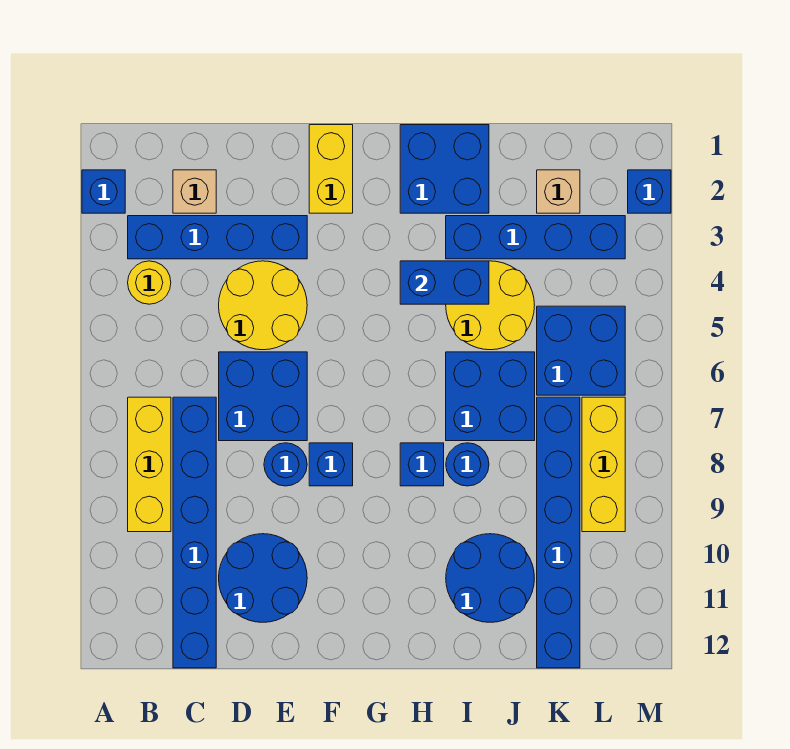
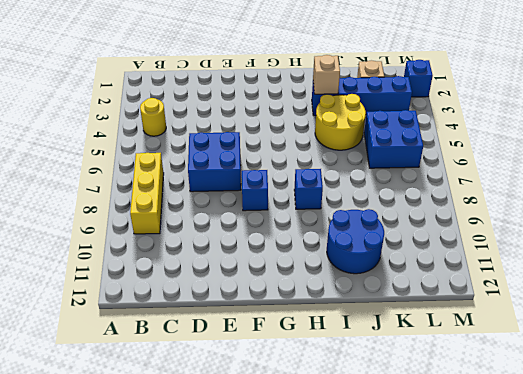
tan brick I3 level 2 -> tan brick C2 level 1
none -> blue brick A2 level 1
none -> blue brick B3:E3 level 1
none -> blue brick C7:C12 level 1

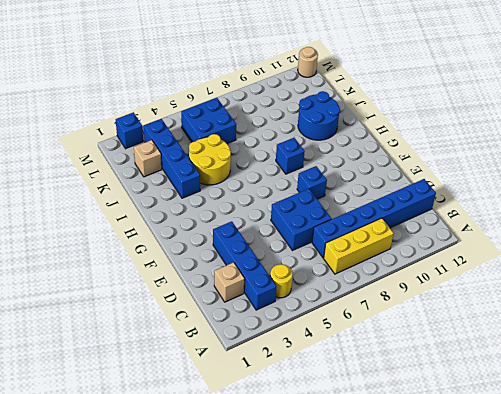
tan round brick M12 level 1 -> none
none -> blue brick A2 level 1
none -> yellow round brick D4:E5 level 1
none -> blue round brick D10:E11 level 1

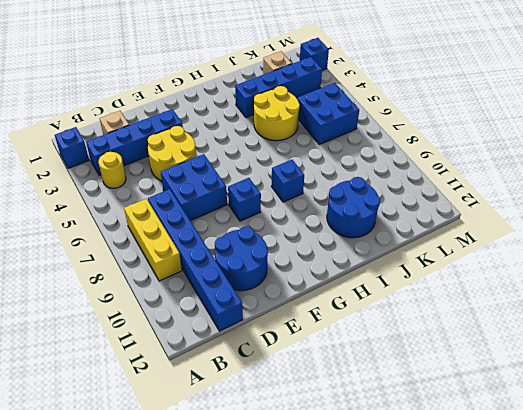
none -> blue round brick E8 level 1
none -> yellow brick F1:F2 level 1
none -> blue brick H1:I2 level 1

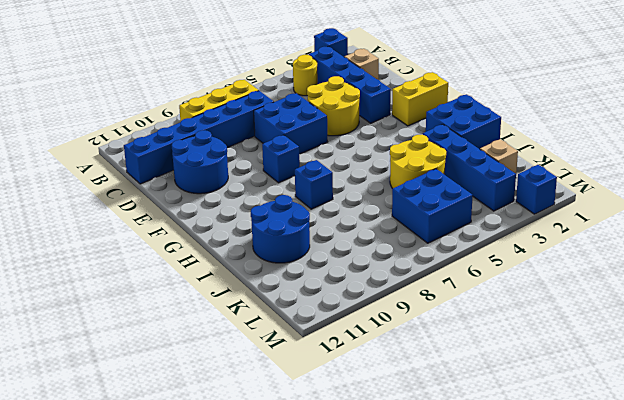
none -> blue round brick E8 level 1
none -> blue brick I6:J7 level 1
none -> blue round brick I8 level 1

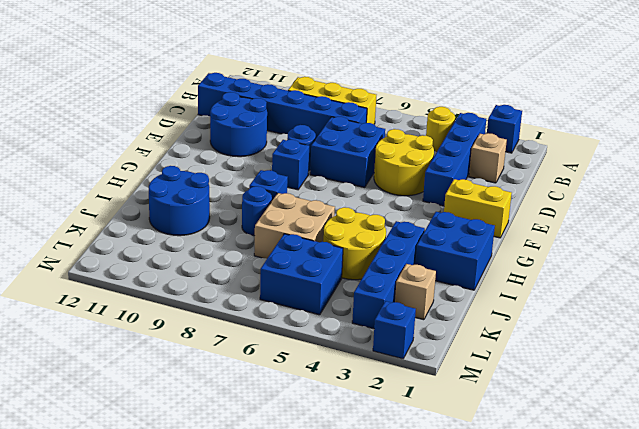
tan brick I6:J7 level 1 -> blue brick I6:J7 level 1
none -> blue brick K7:K12 level 1
none -> yellow brick L7:L9 level 1
none -> blue brick H4:I4 level 2

